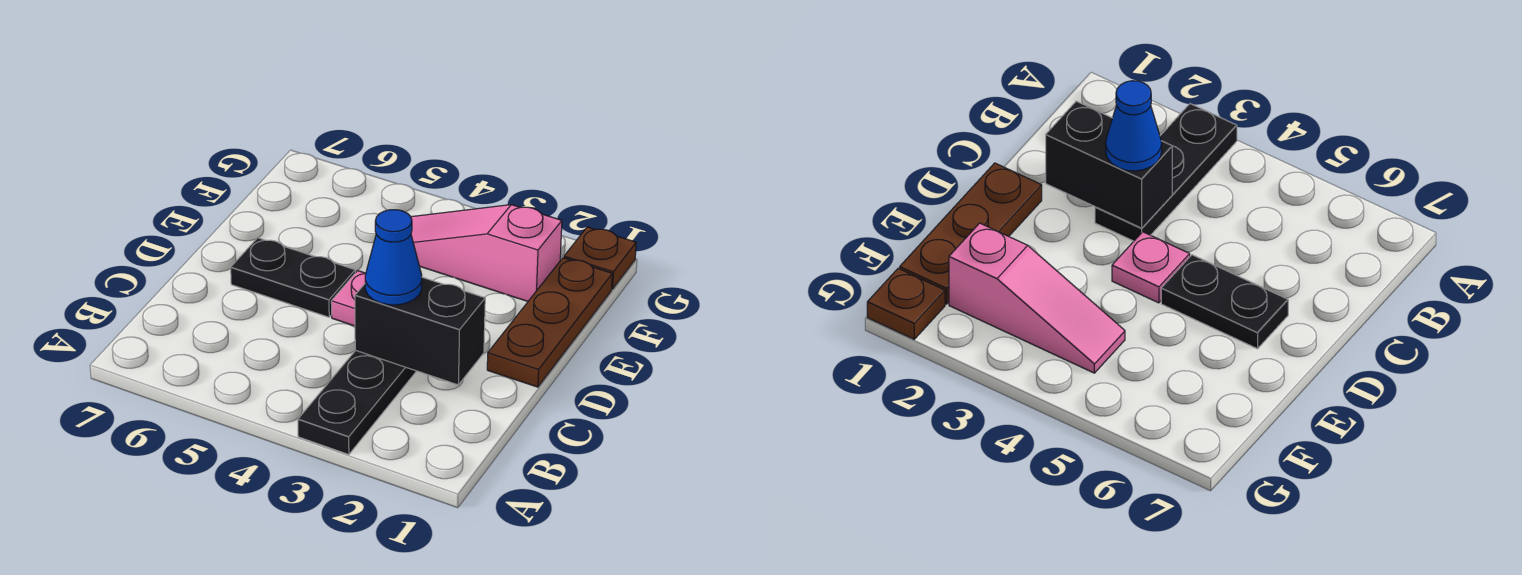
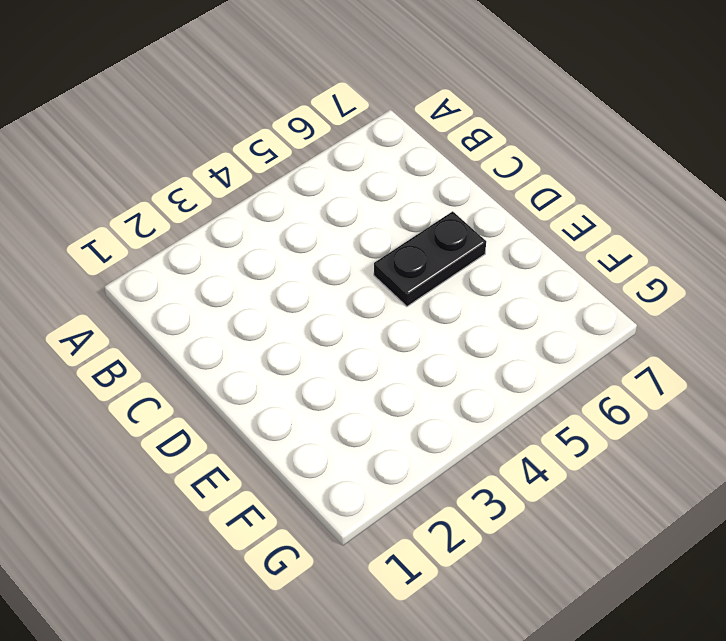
none -> black plate A3:C3 level 1
none -> brown plate D1:F1 level 1

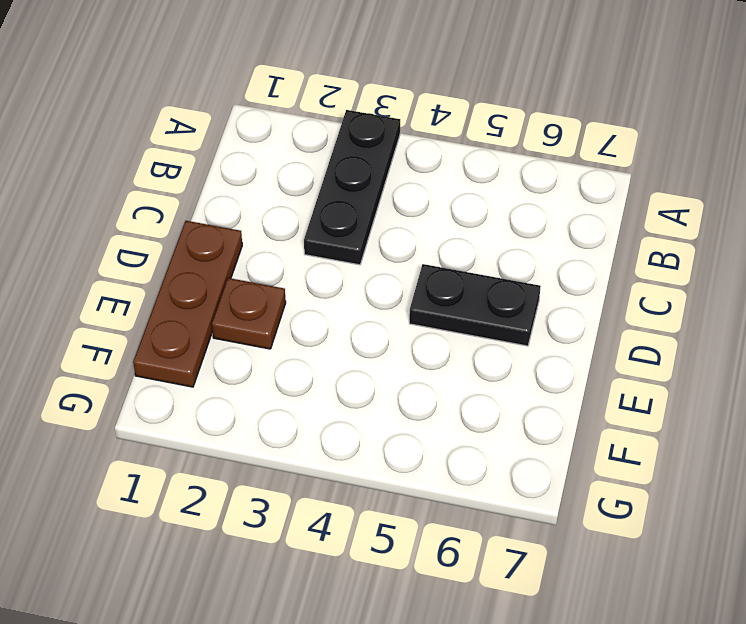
brown plate E2 level 1 -> brown plate G1 level 1
none -> pink plate D4 level 1
none -> pink slope F2:F4 level 1 top 2

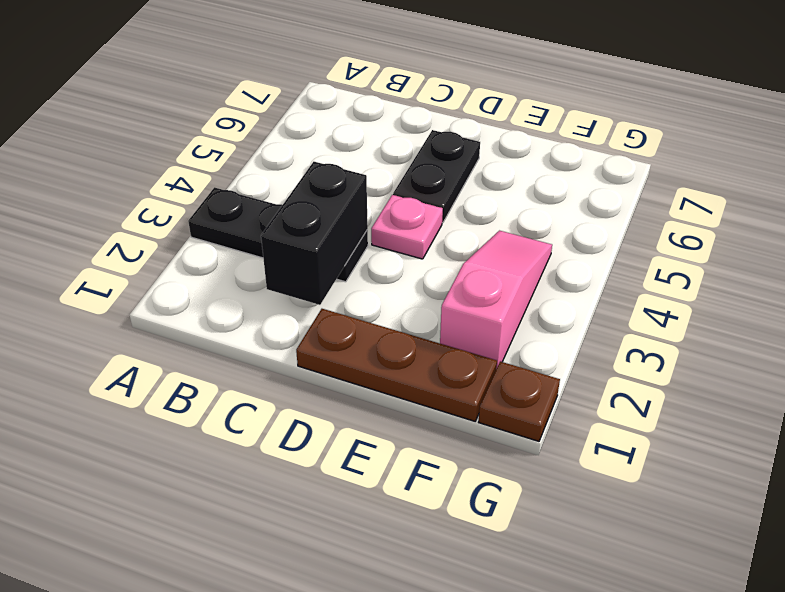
none -> blue cone C3 level 3

